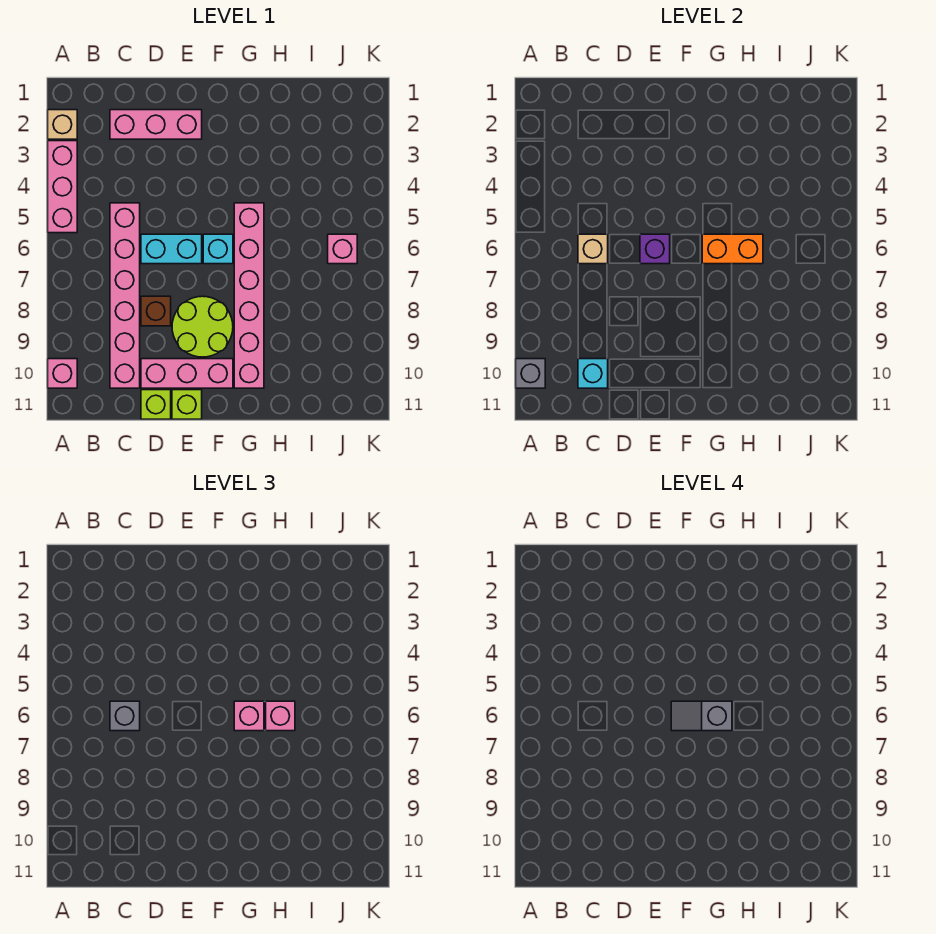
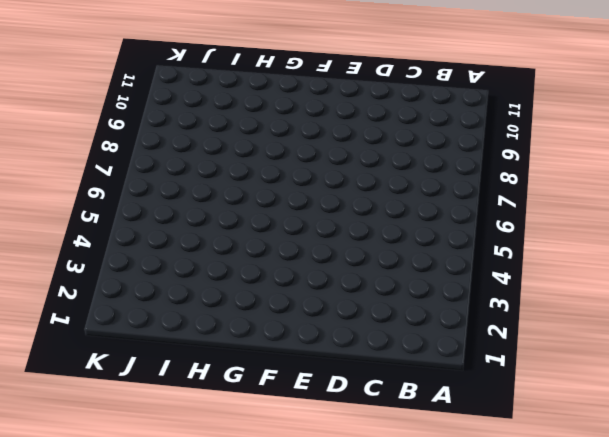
none -> tan brick A2 level 1
none -> pink brick A3:A5 level 1
none -> pink brick A10 level 1

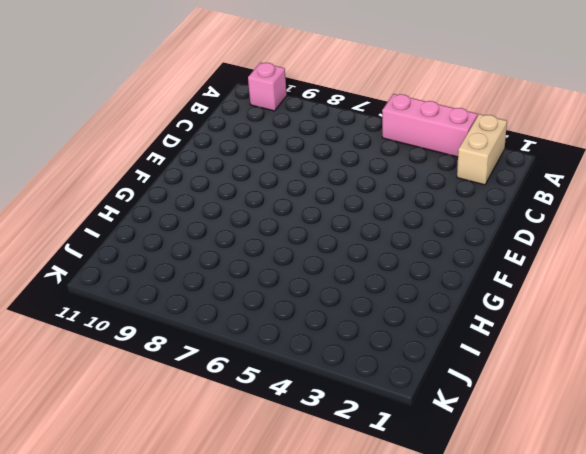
tan brick A2:B2 level 1 -> tan brick A2 level 1
none -> pink brick C2:E2 level 1
none -> pink brick C5:C10 level 1
none -> cyan brick D6:E6 level 1

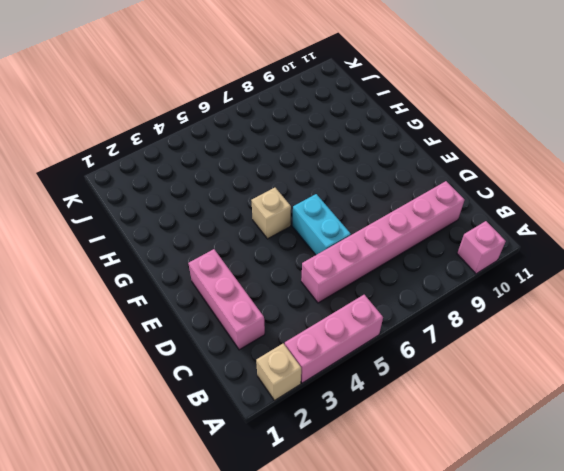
tan brick F5 level 1 -> tan brick C6 level 2
none -> brown brick D8 level 1
none -> pink brick D10:F10 level 1
none -> lime brick D11 level 1

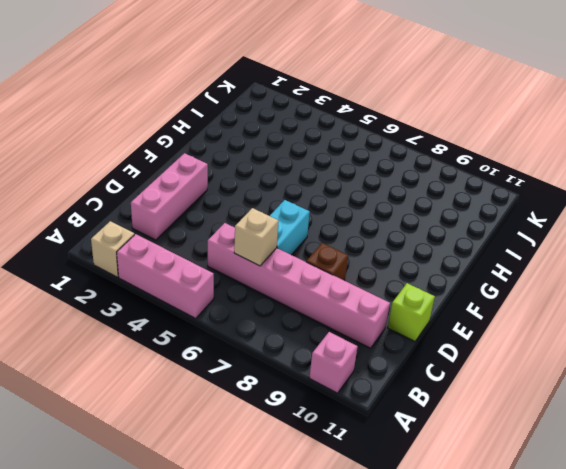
none -> pink brick D10:F10 level 1
none -> lime round brick E8:F9 level 1
none -> lime brick E11 level 1

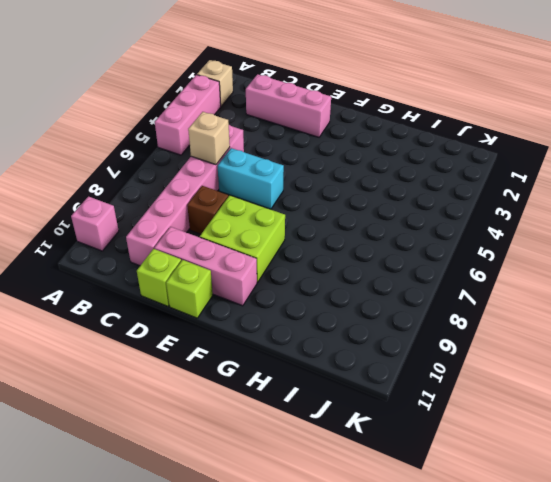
lime brick E8:F9 level 1 -> lime round brick E8:F9 level 1
none -> cyan brick F6 level 1
none -> pink brick G5:G10 level 1
none -> pink brick J6 level 1

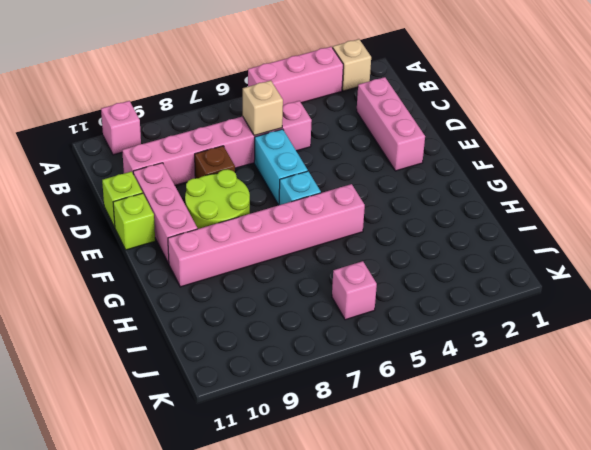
none -> grey brick A10 level 2
none -> cyan brick C10 level 2
none -> purple brick E6 level 2

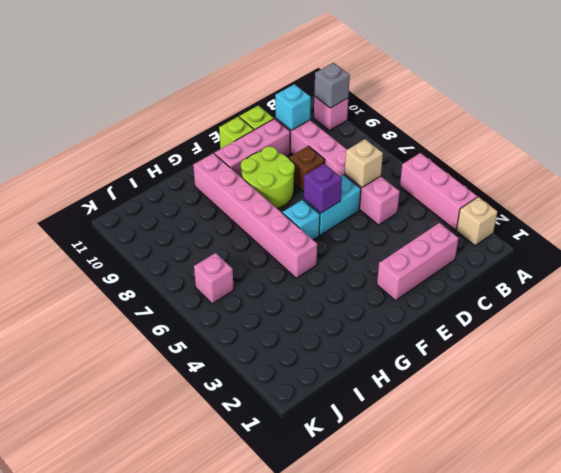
none -> orange brick G6:H6 level 2
none -> grey brick C6 level 3
none -> pink brick G6 level 3

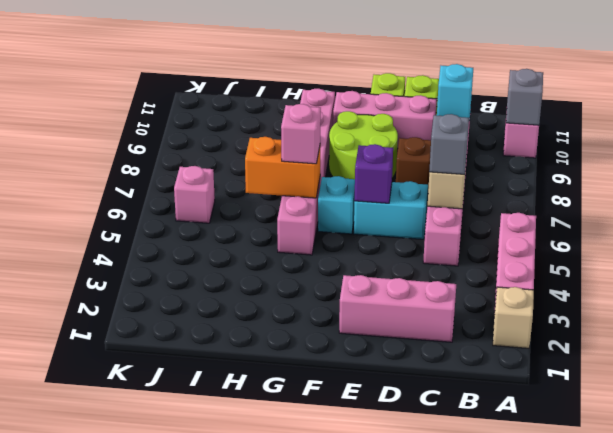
none -> pink brick H6 level 3
none -> grey slope F6:G6 level 4 top G

